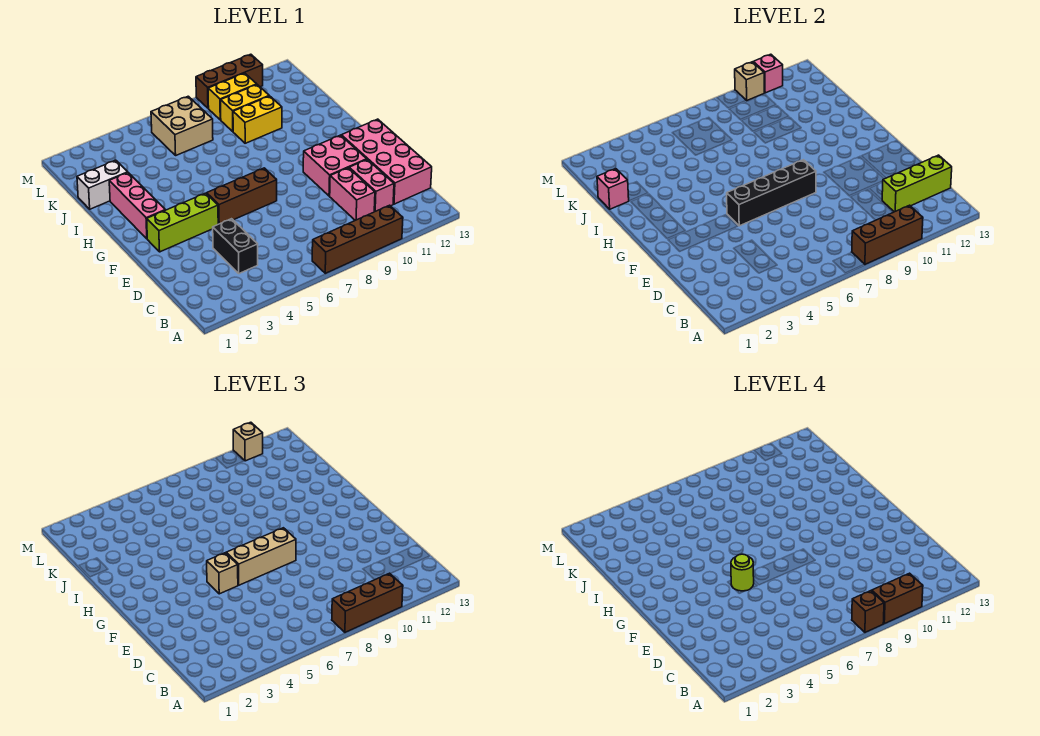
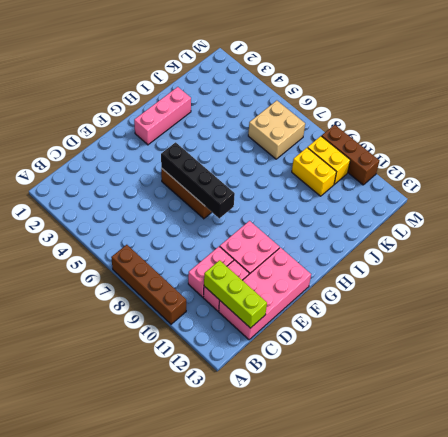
none -> black brick C4:D4 level 1
none -> lime brick F2:F4 level 1
none -> white brick J1:J2 level 1

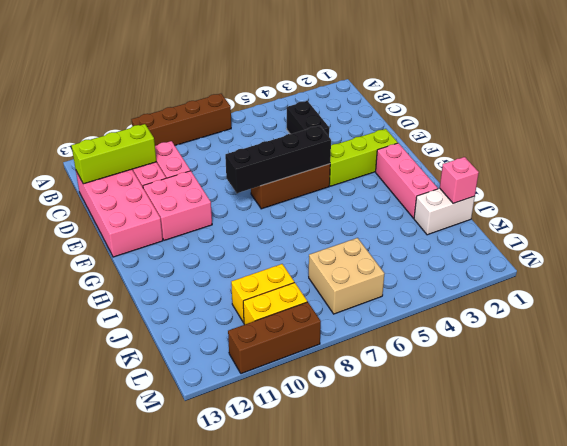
none -> yellow brick J9:J10 level 1
none -> brown brick A8:A10 level 2
none -> tan brick M10 level 2

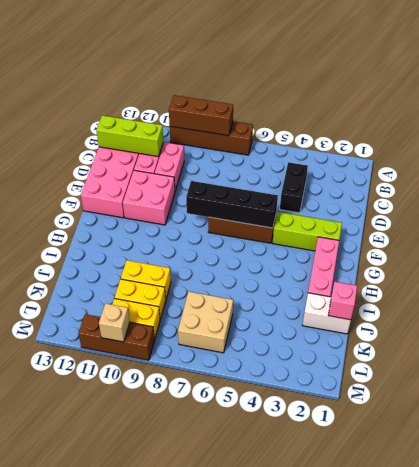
none -> pink brick M11 level 2
none -> brown brick A8:A10 level 3
none -> tan brick F5 level 3

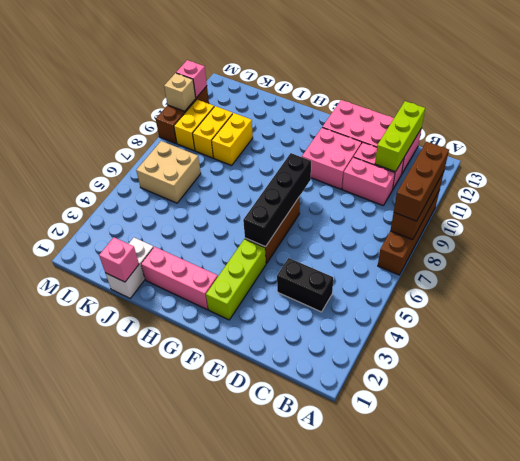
none -> tan brick F5 level 3
none -> tan brick F6:F8 level 3
none -> tan brick M11 level 3

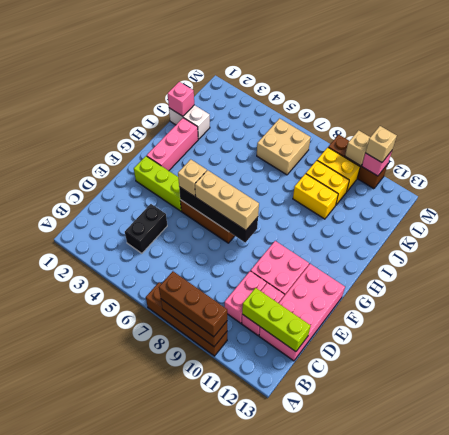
none -> brown brick A8 level 4
none -> brown brick A9:A10 level 4
none -> lime round brick F5 level 4

